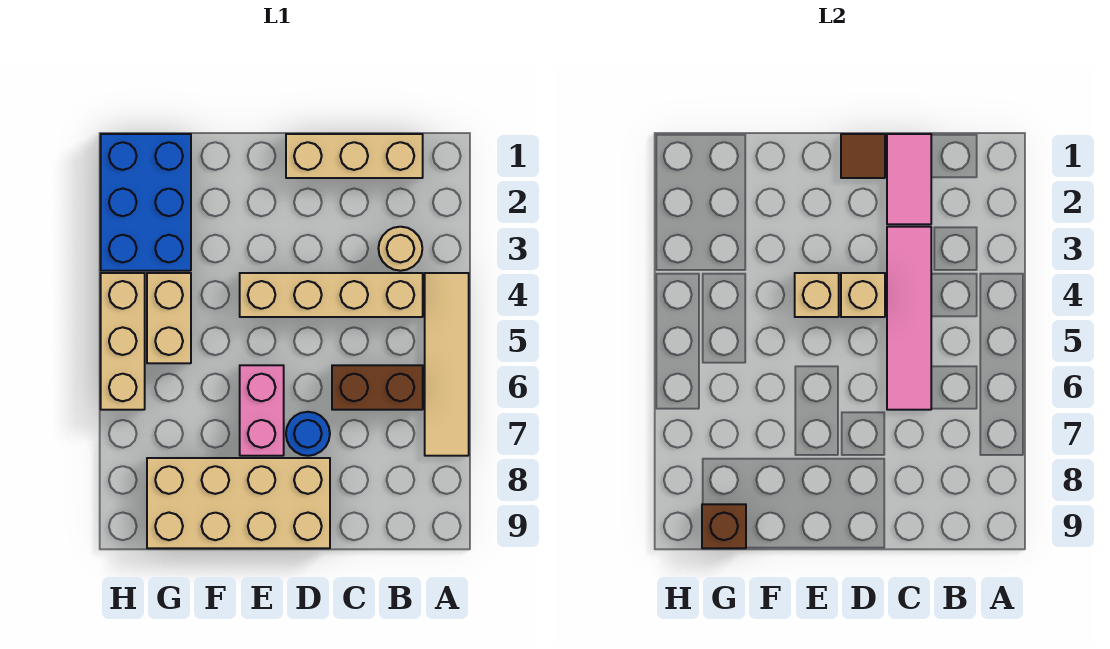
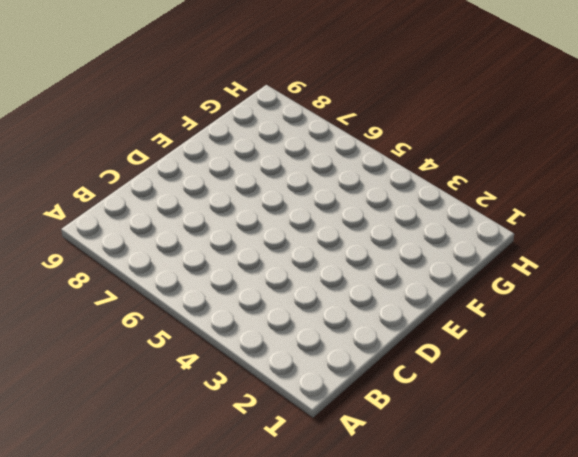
none -> tan tile A4:A7 level 1
none -> tan brick B1:D1 level 1
none -> tan round brick B3 level 1

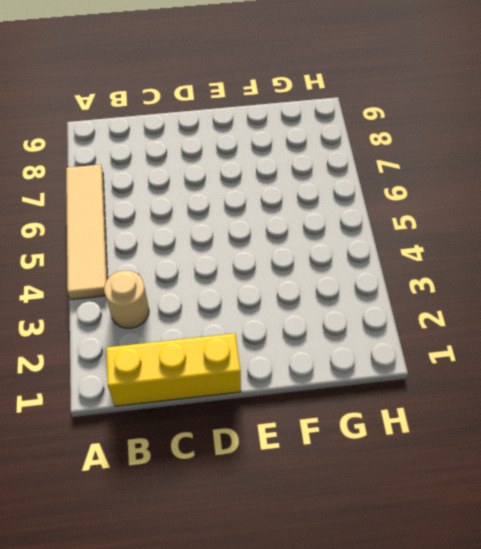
yellow brick B1:D1 level 1 -> tan brick B1:D1 level 1
none -> tan brick B4:E4 level 1
none -> brown brick B6:C6 level 1
none -> blue round brick D7 level 1

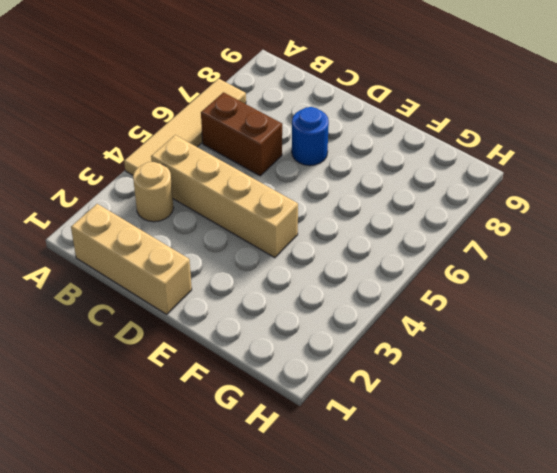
none -> tan brick D8:G9 level 1
none -> pink brick E6:E7 level 1
none -> blue brick G1:H3 level 1

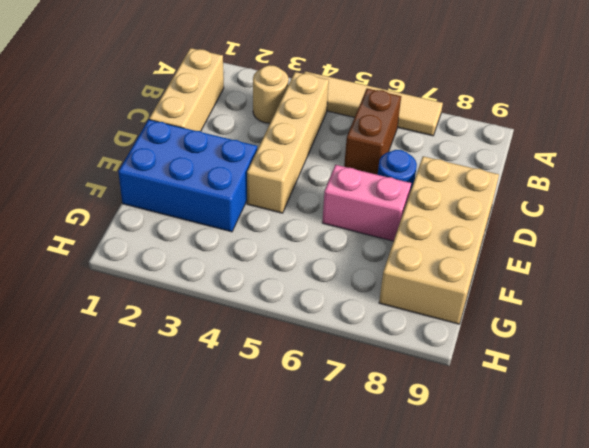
blue brick E1:F3 level 1 -> blue brick G1:H3 level 1
none -> tan brick G4:G5 level 1
none -> tan brick H4:H6 level 1
none -> pink tile C1:C2 level 2

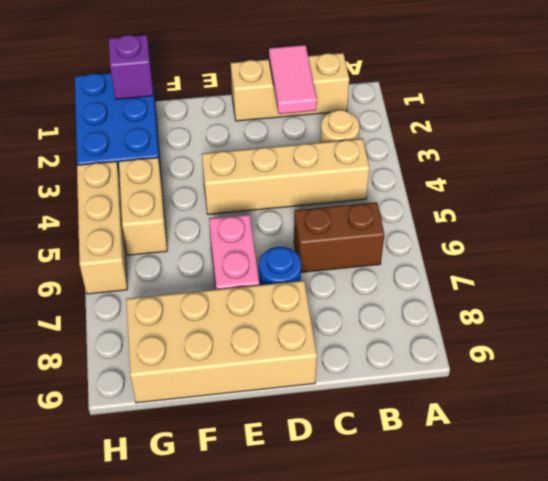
purple brick G1 level 2 -> none
none -> tan tile A4:A7 level 1
none -> pink tile C3:C6 level 2
none -> brown tile D1 level 2

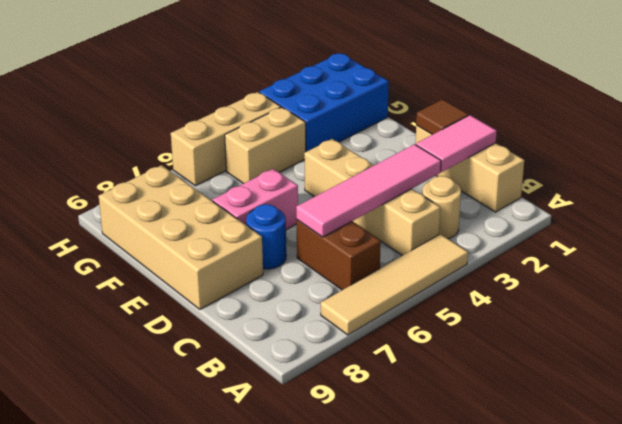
none -> tan brick D4 level 2
none -> tan brick E4 level 2
none -> brown brick G9 level 2

